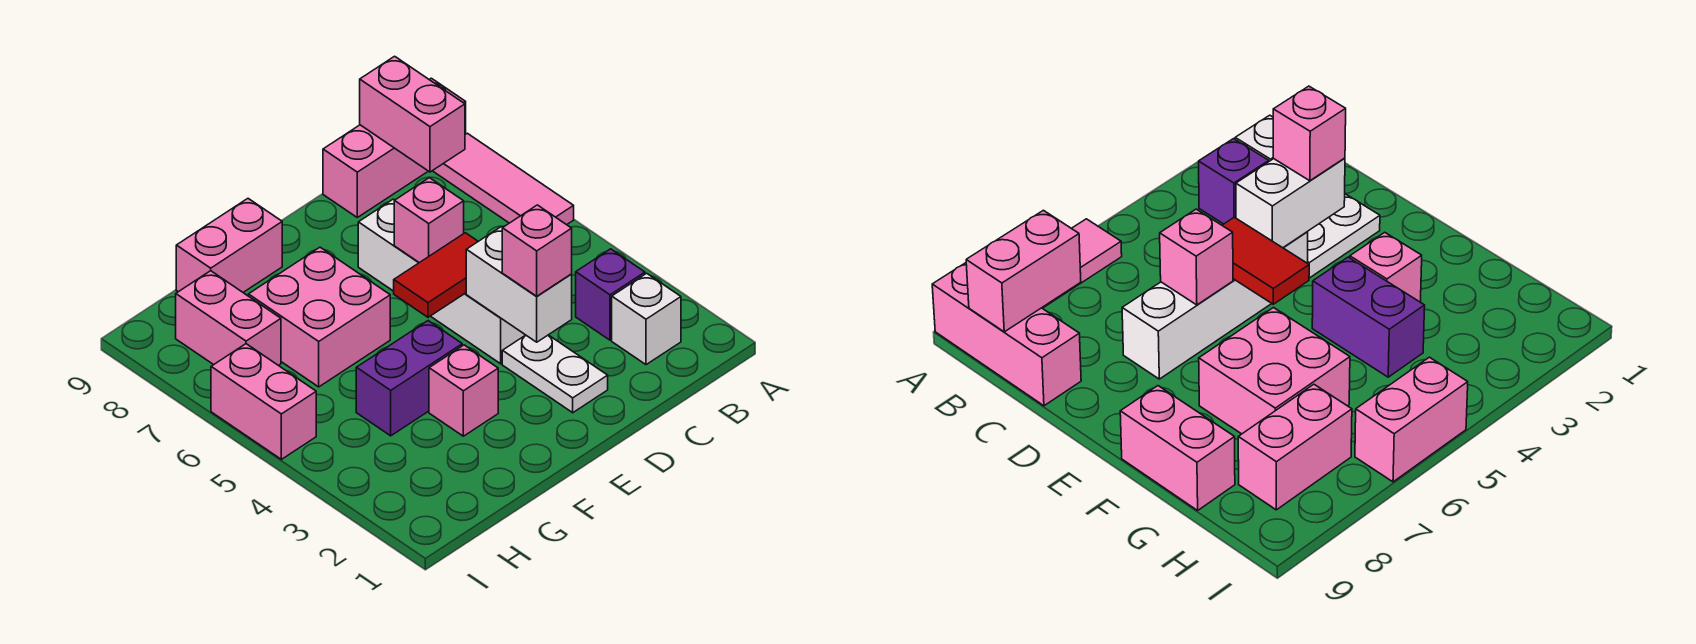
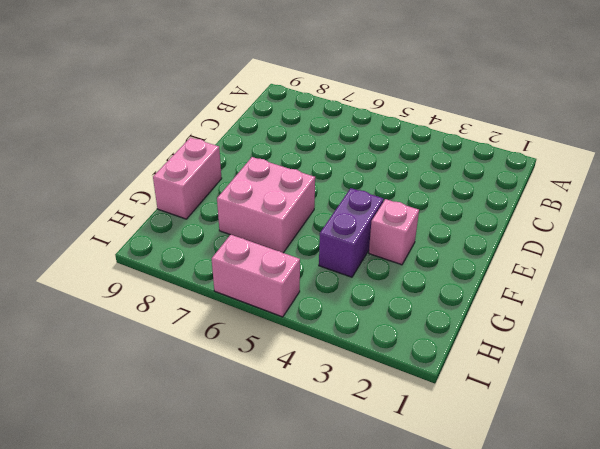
none -> pink tile A6:A8 level 1
none -> pink brick A9:C9 level 1
none -> white brick B2 level 1

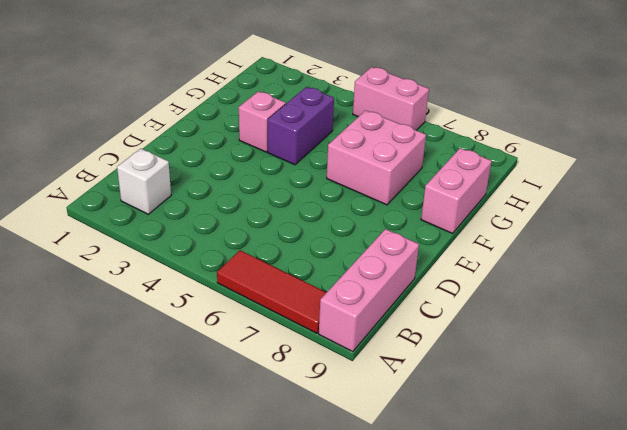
red tile A6:A8 level 1 -> pink tile A6:A8 level 1
none -> purple brick B3 level 1
none -> white plate D2:D3 level 1
none -> white brick D4:D7 level 1

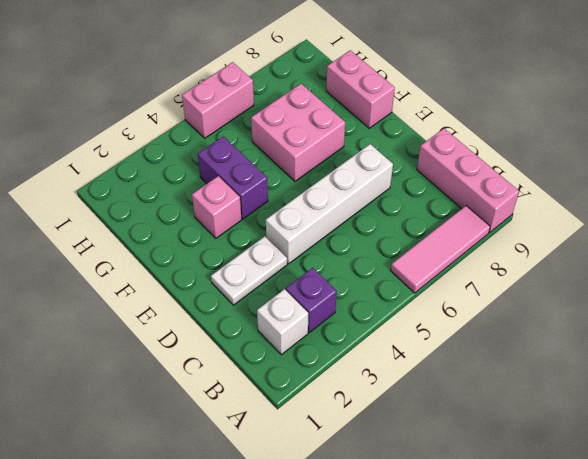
none -> pink brick H7:H8 level 1
none -> pink brick B8:B9 level 2
none -> white brick D3:D4 level 2

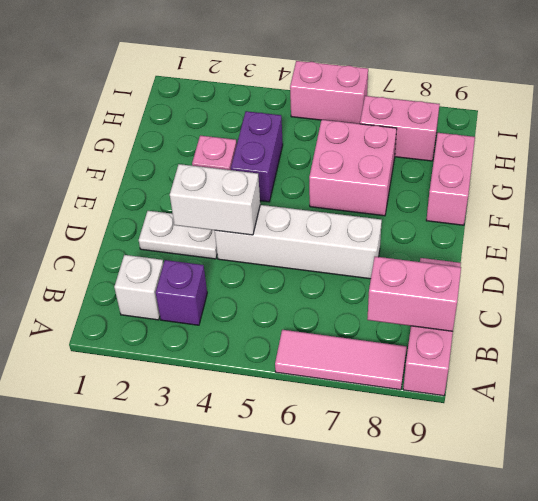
none -> red tile D5:E5 level 2
none -> pink brick D6 level 2
none -> pink brick D3 level 3

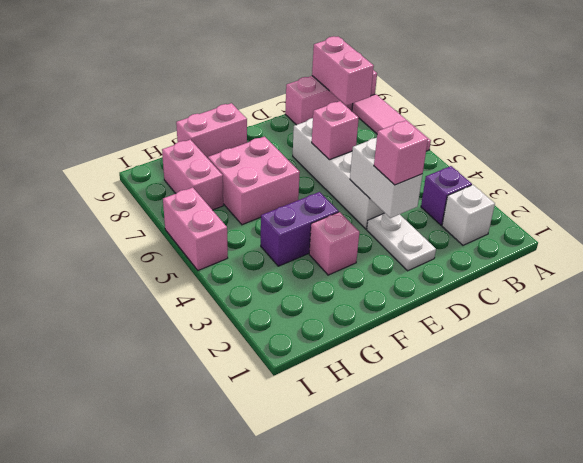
none -> red tile D5:E5 level 2

